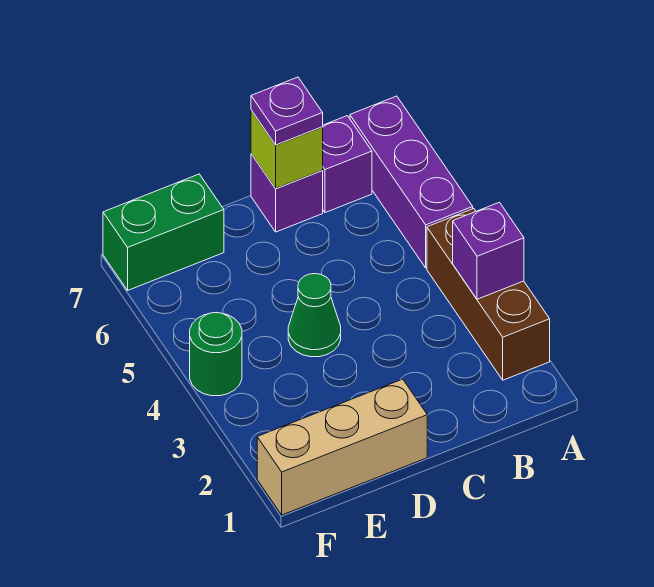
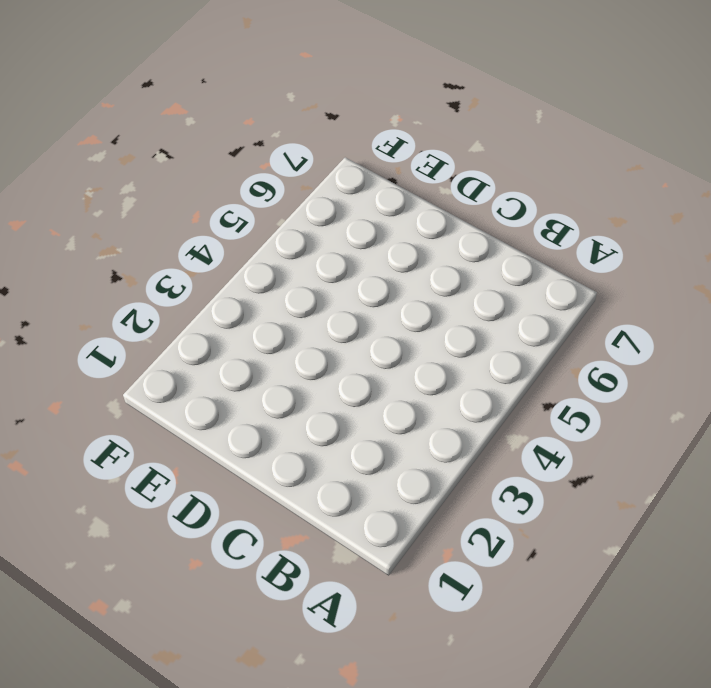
none -> brown brick A2:A4 level 1
none -> purple brick A5:A7 level 1

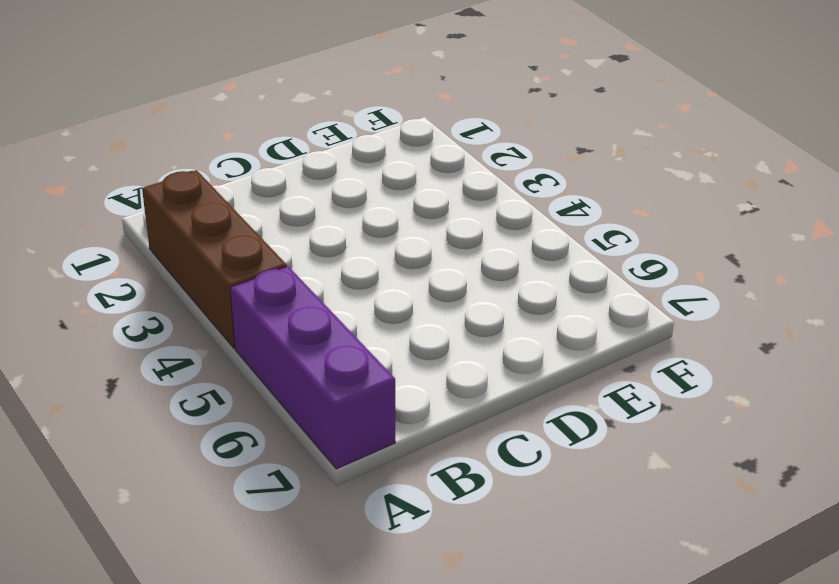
none -> purple brick B7 level 1
none -> purple brick C7 level 1

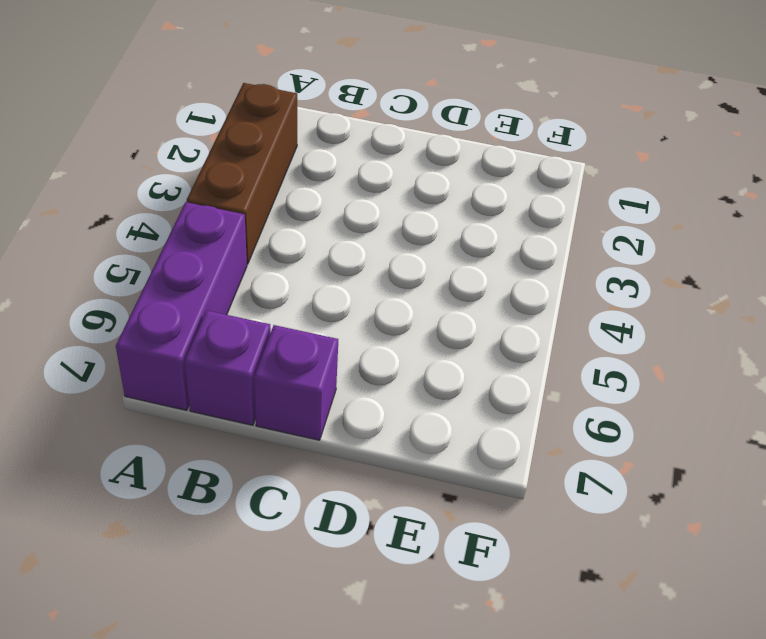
none -> tan brick D1:F1 level 1
none -> green cone D4 level 1

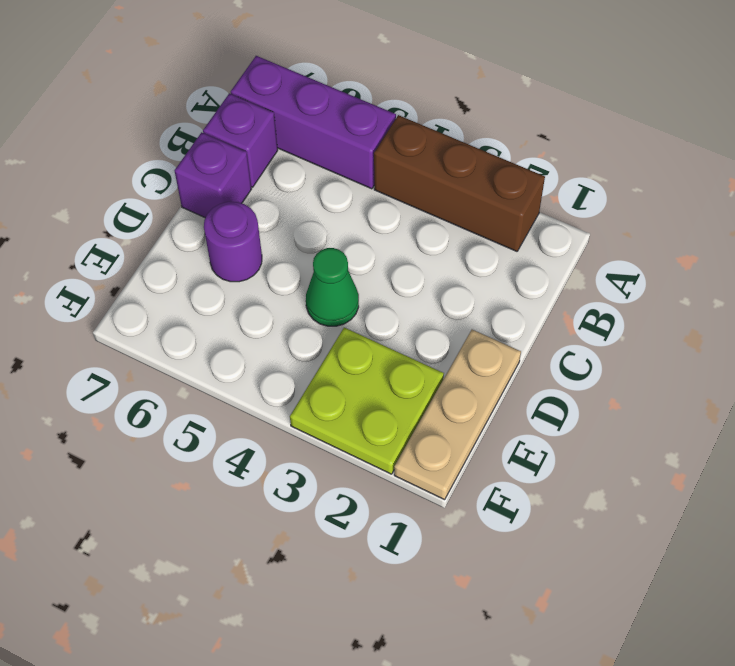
tan plate D1:F1 level 1 -> tan brick D1:F1 level 1
purple round brick D6 level 1 -> none
lime plate E2:F3 level 1 -> none
none -> green brick E7:F7 level 1
none -> green round brick F4 level 1

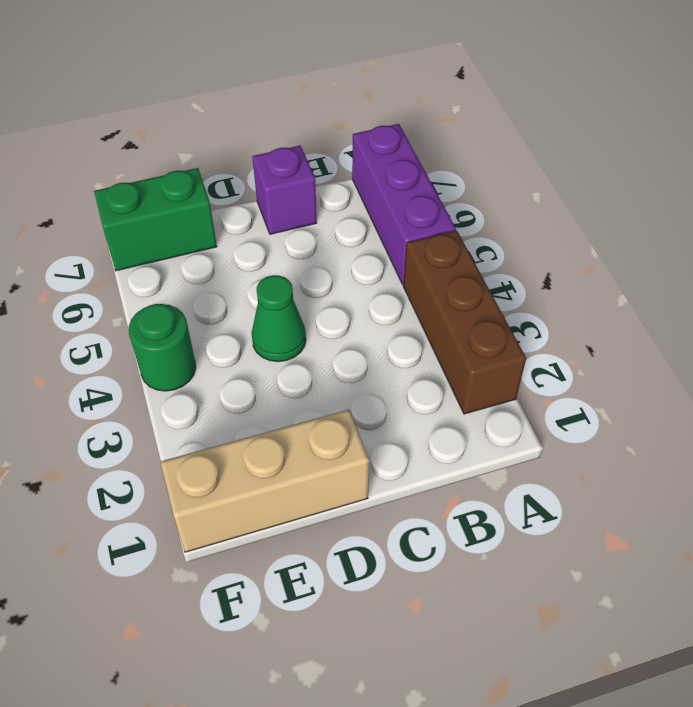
none -> purple brick B7 level 1
none -> purple brick A3 level 2

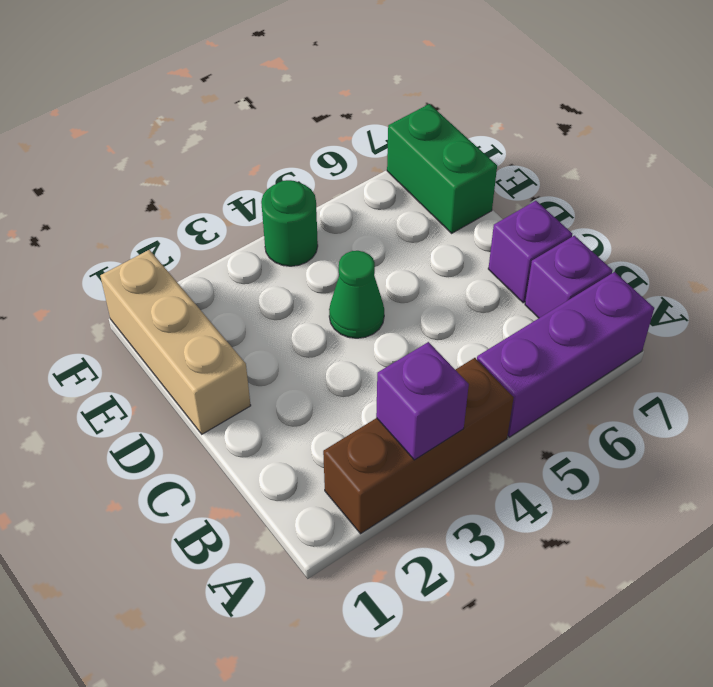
none -> lime brick C7 level 2
none -> purple plate C7 level 3

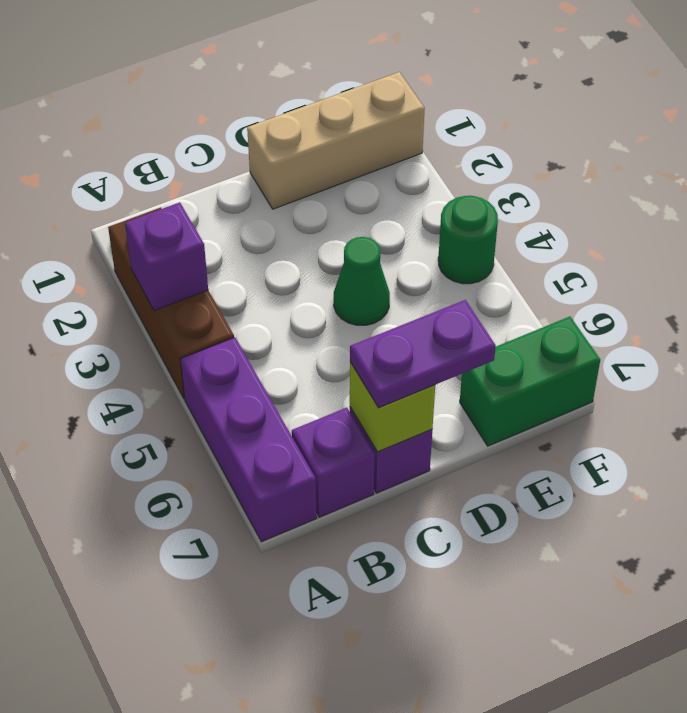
purple plate C7:D7 level 3 -> purple plate C7 level 3

